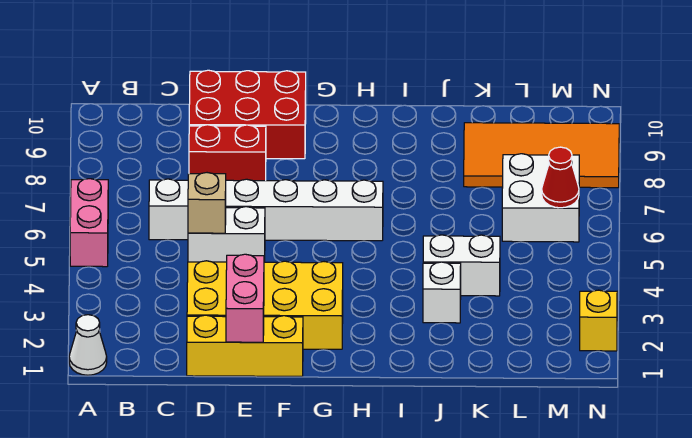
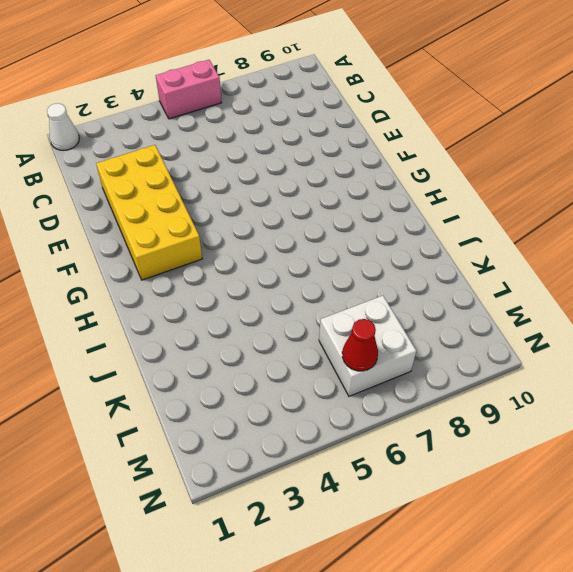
none -> white brick C6:H6 level 1
none -> yellow brick D1:F1 level 1
none -> white brick D5:E5 level 1

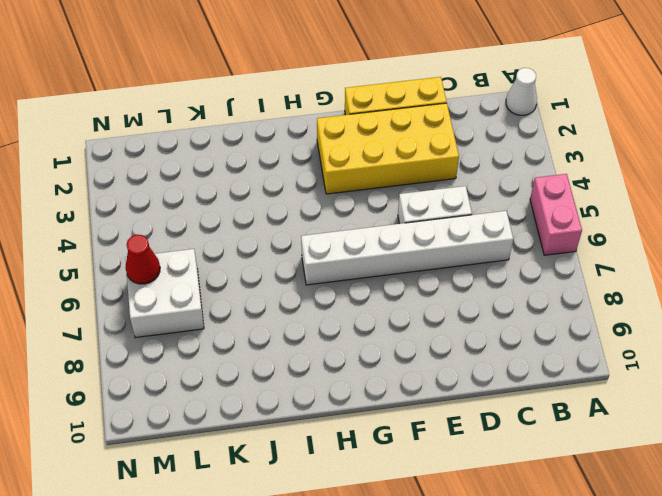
none -> red brick D8:E8 level 1
none -> red brick D9:F10 level 1
none -> white brick J3 level 1

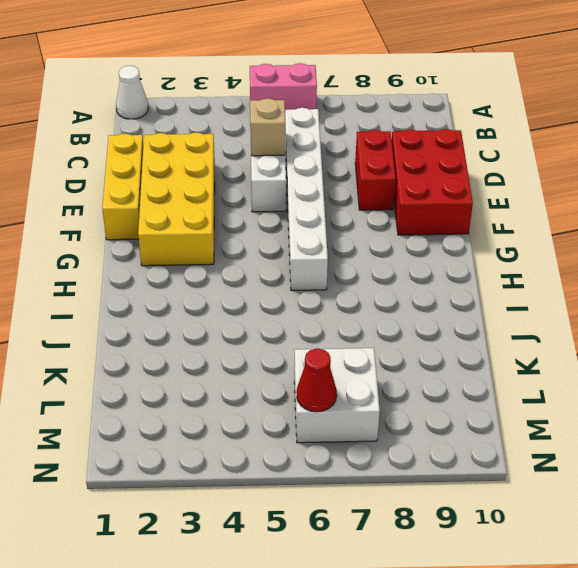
none -> white brick J3 level 1
none -> white brick J4:K4 level 1
none -> orange tile K8:N9 level 1

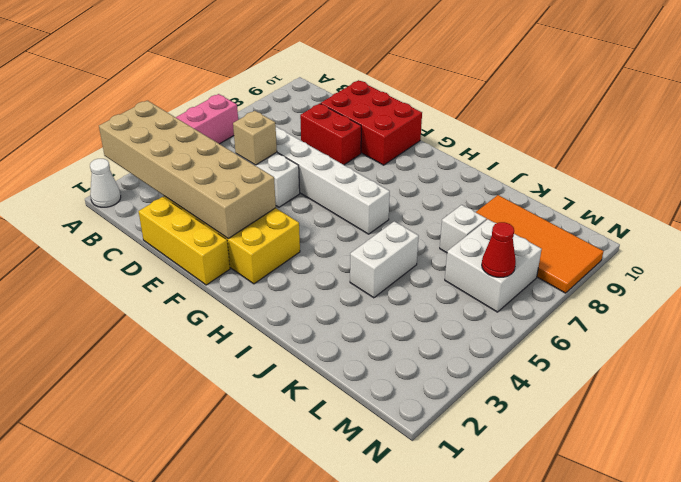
tan brick A2:F3 level 2 -> pink brick E1:E2 level 2
white brick J4:J5 level 1 -> white brick J4:K4 level 1
white brick K7 level 1 -> white brick J3 level 1
none -> yellow brick N2 level 1

